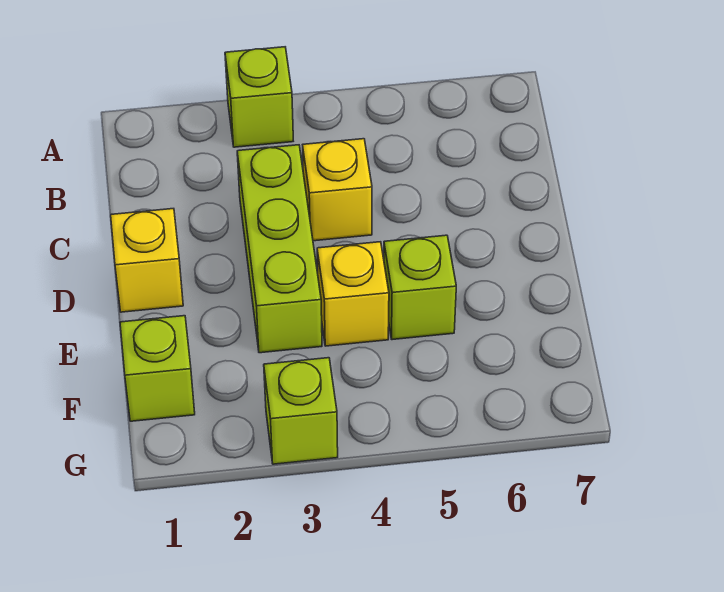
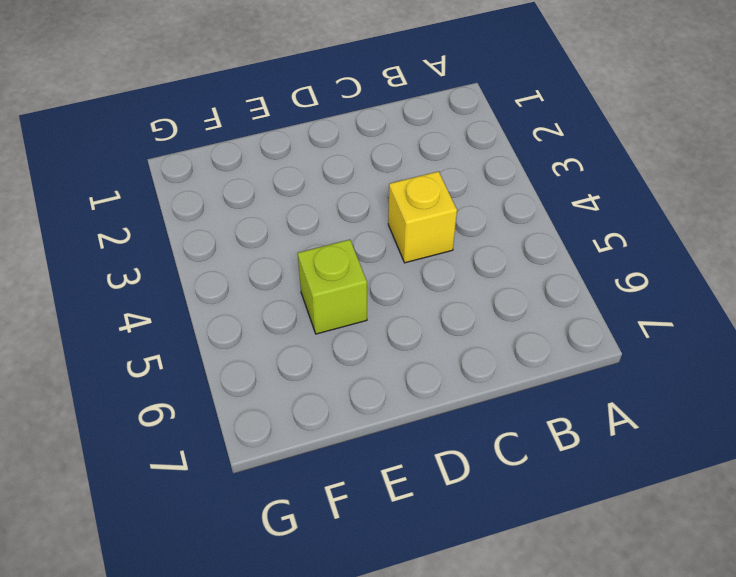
none -> lime brick A3 level 1
none -> lime brick C3:E3 level 1

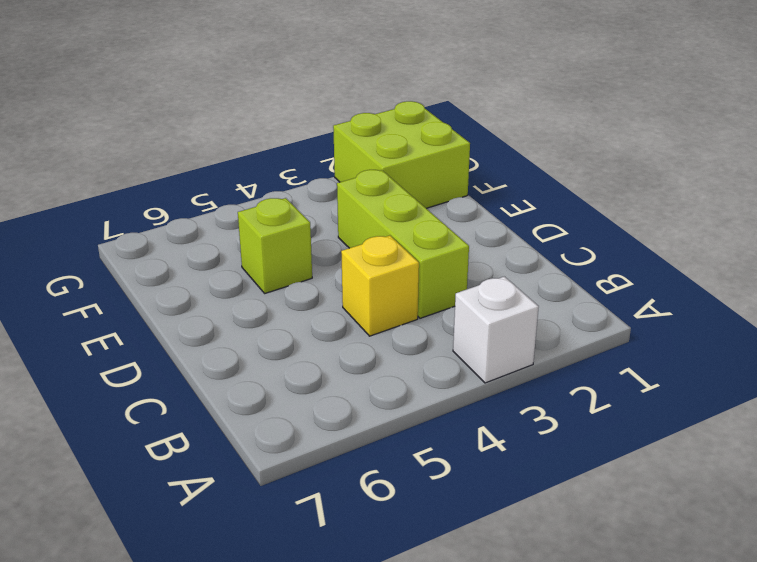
white brick A3 level 1 -> lime brick A3 level 1
lime brick F1:G2 level 1 -> lime brick F1 level 1
none -> yellow brick D1 level 1
none -> yellow brick E4 level 1

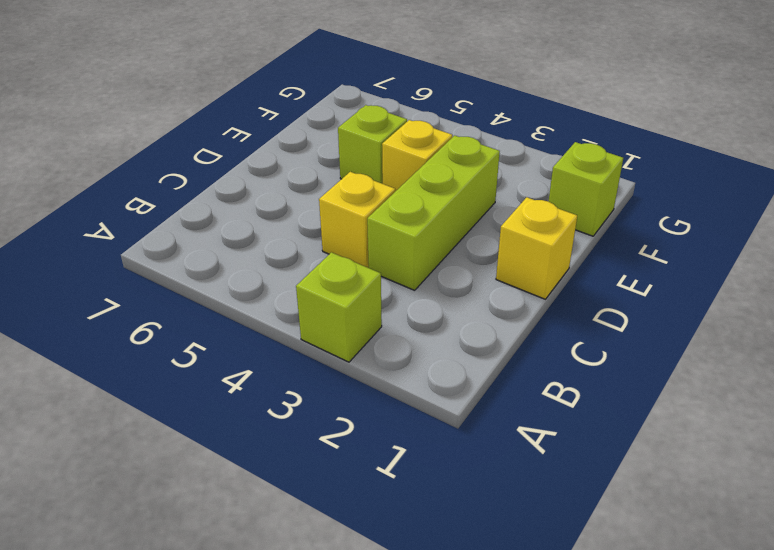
none -> lime brick G3 level 1

